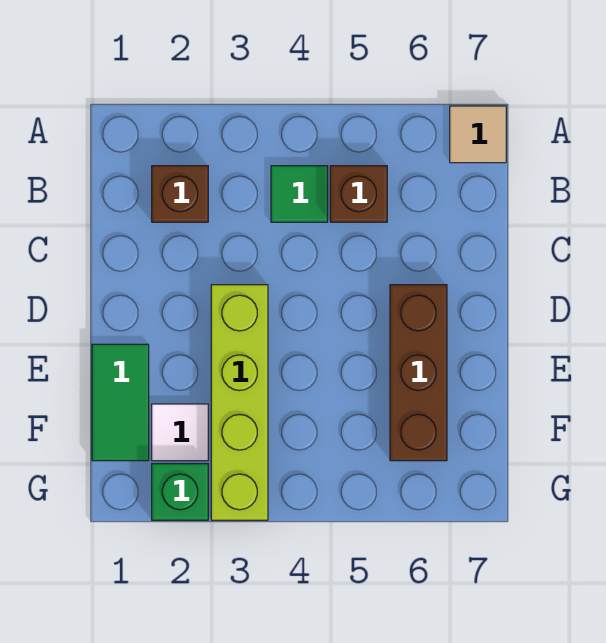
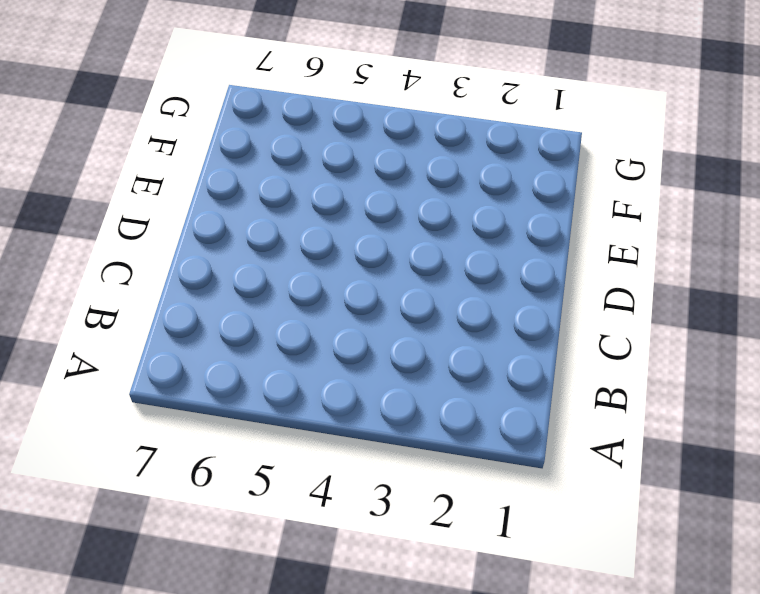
none -> tan tile A7 level 1
none -> brown brick B2 level 1

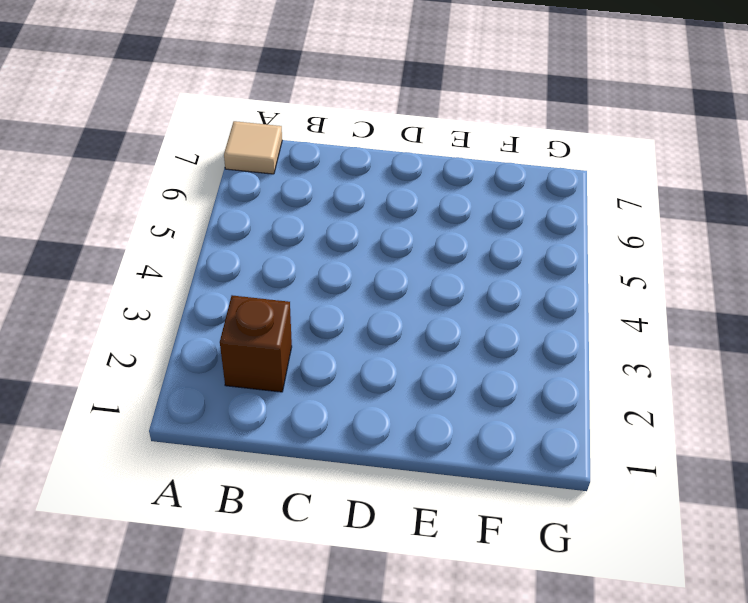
none -> green tile B4 level 1
none -> brown brick B5 level 1

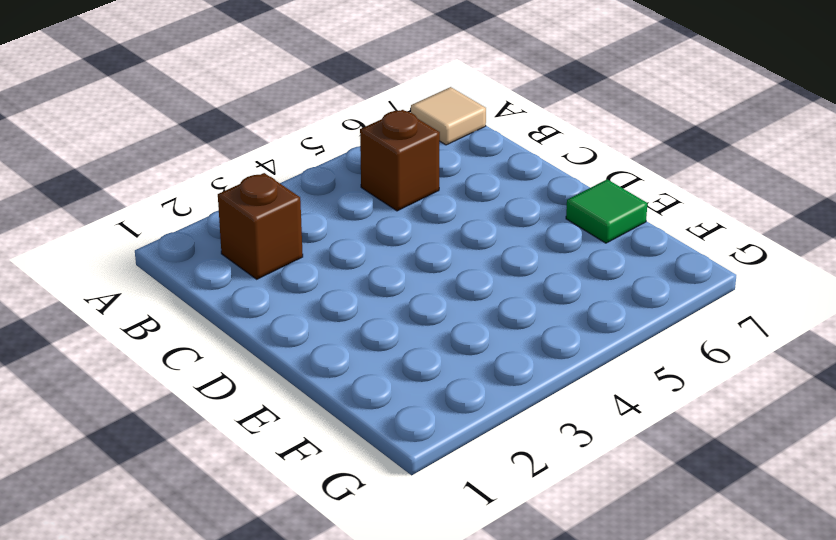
green tile E7 level 1 -> green tile B4 level 1
none -> lime brick D3:G3 level 1
none -> brown brick D6:F6 level 1

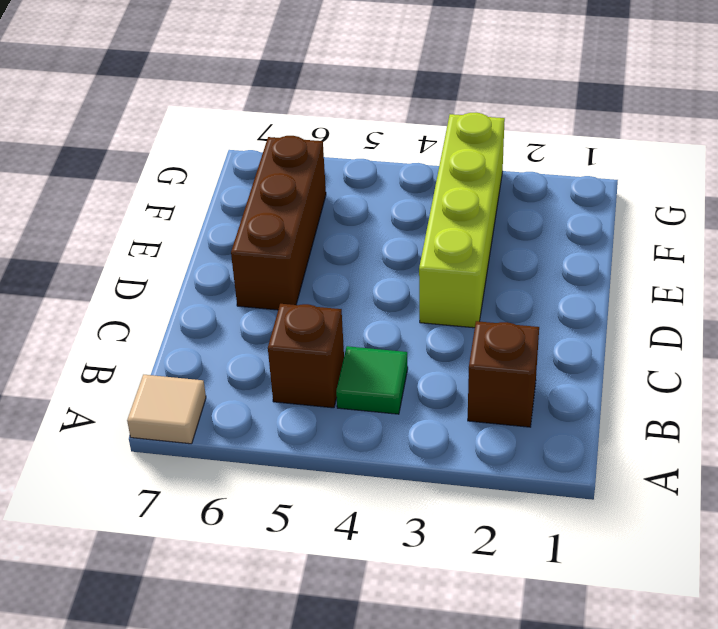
none -> green tile E1:F1 level 1
none -> white tile F2 level 1

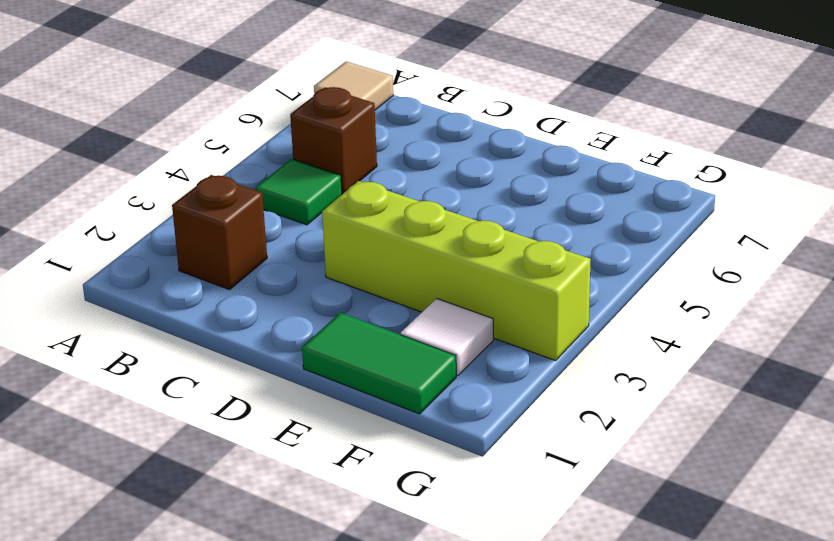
none -> brown brick D6:F6 level 1
none -> green brick G2 level 1

